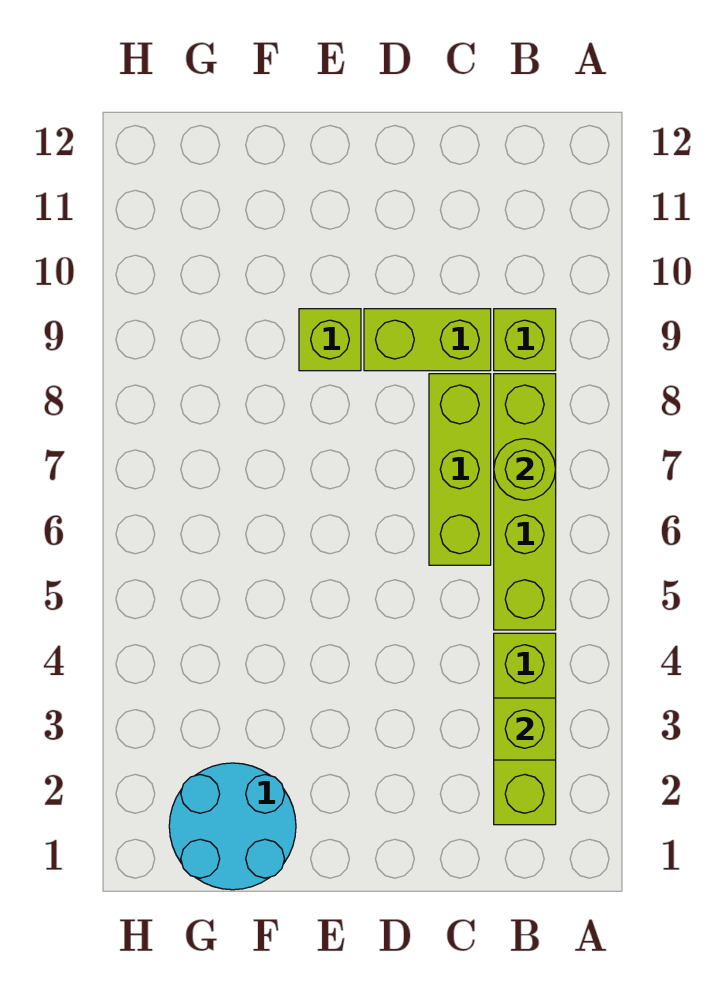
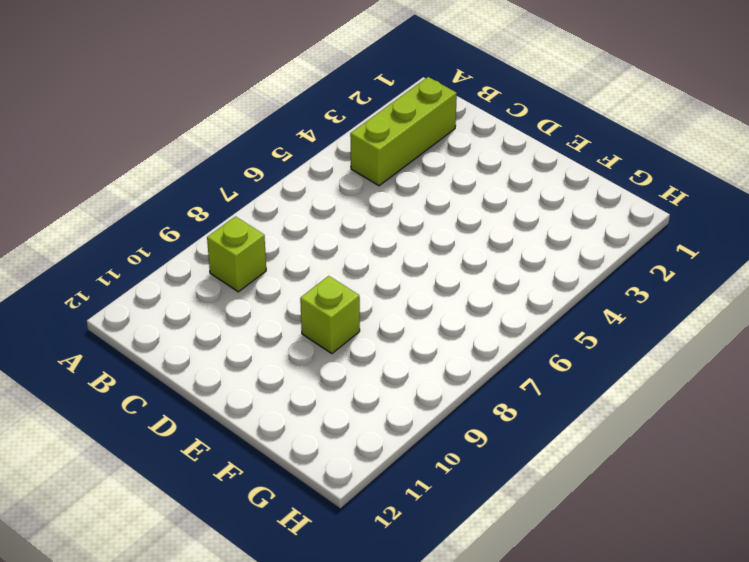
none -> lime brick B5:B8 level 1
none -> lime brick C6:C8 level 1

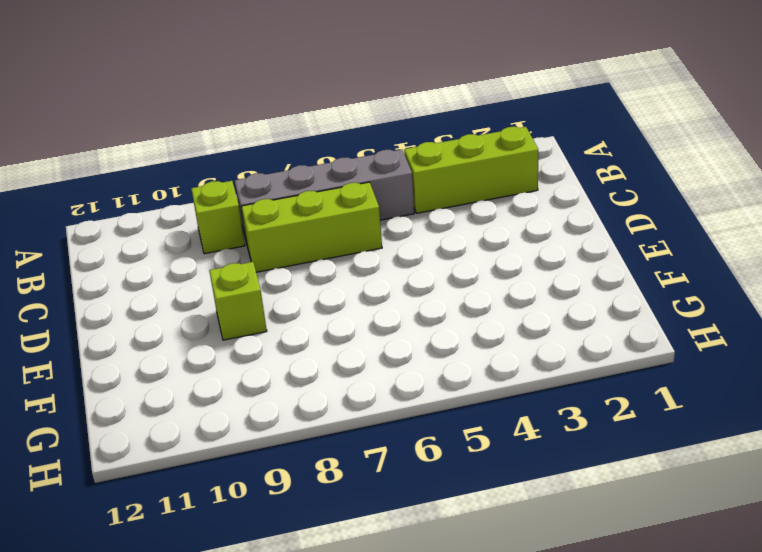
grey brick B5:B8 level 1 -> lime brick B5:B8 level 1
none -> lime brick C9:D9 level 1
none -> cyan round brick F1:G2 level 1

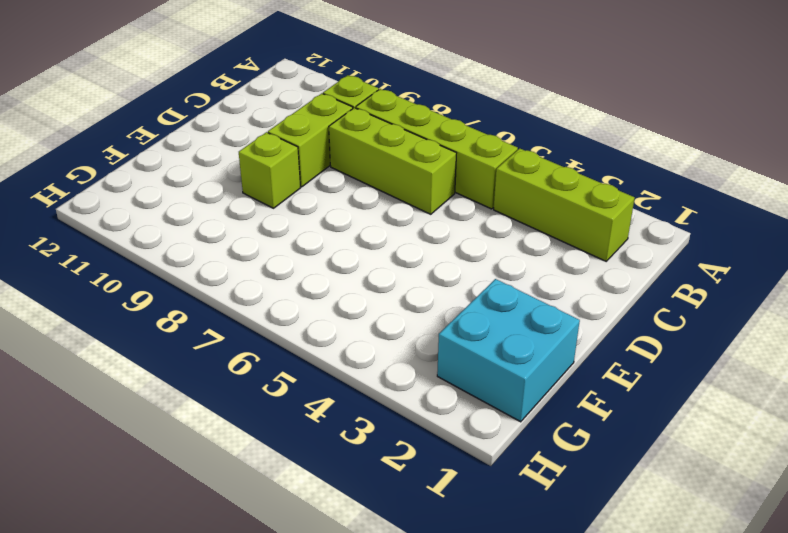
cyan brick F1:G2 level 1 -> cyan round brick F1:G2 level 1
none -> lime brick B3 level 2
none -> lime round brick B7 level 2

